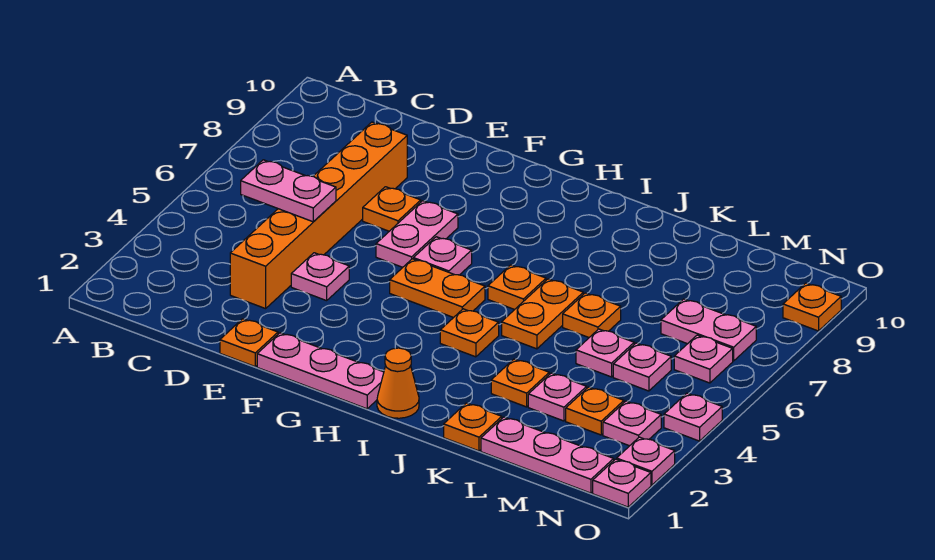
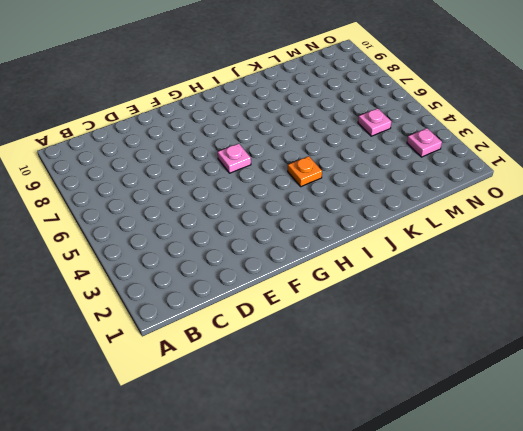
none -> orange brick D3:D8 level 1
none -> orange plate E1 level 1
none -> pink plate E4 level 1

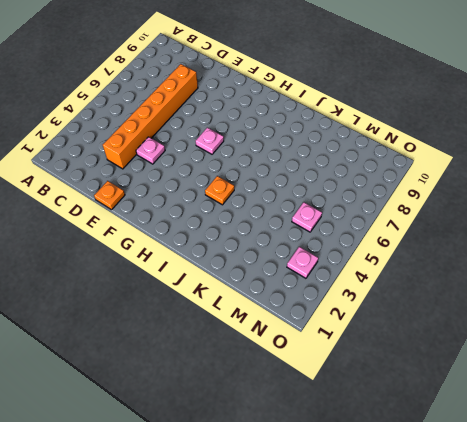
none -> orange plate E7 level 1
none -> pink plate F1:H1 level 1
none -> pink plate F6:F7 level 1

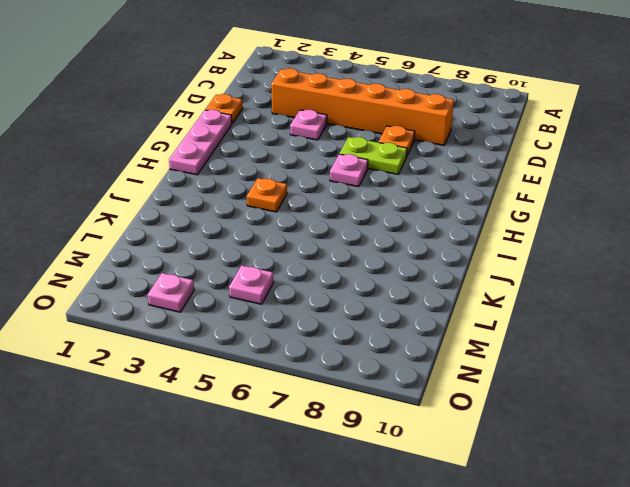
lime plate F6:F7 level 1 -> pink plate F6:F7 level 1
none -> orange plate G5:H5 level 1
none -> orange cone I1 level 1
none -> orange plate I6 level 1

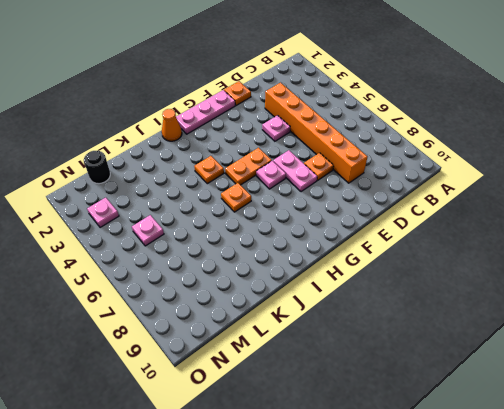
black round brick M1 level 1 -> pink plate L1:N1 level 1
none -> orange plate J5:J6 level 1
none -> orange plate K1 level 1
none -> orange plate K3 level 1

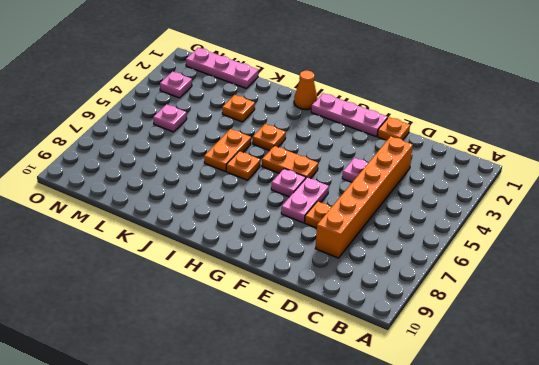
none -> orange plate K1 level 1
none -> orange plate K6 level 1
none -> pink plate L3 level 1

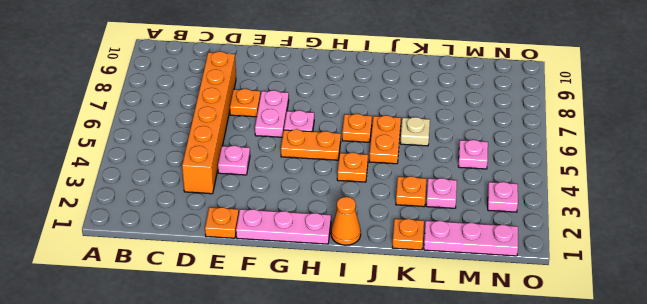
tan plate K6 level 1 -> orange plate K6 level 1
none -> pink plate L5 level 1
none -> orange plate M3 level 1
none -> pink plate M7:N7 level 1

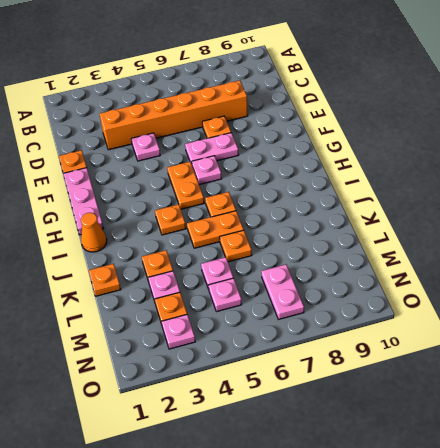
none -> pink plate L1:N1 level 1
none -> pink plate N6 level 1
none -> pink plate O1 level 1

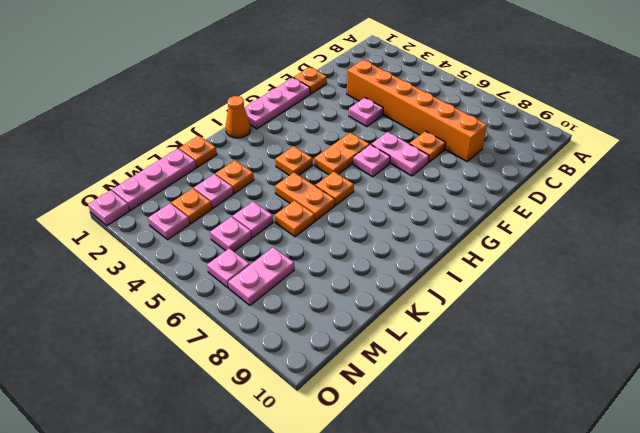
none -> pink plate O2 level 1
none -> pink plate O4 level 1
none -> orange plate O9 level 1

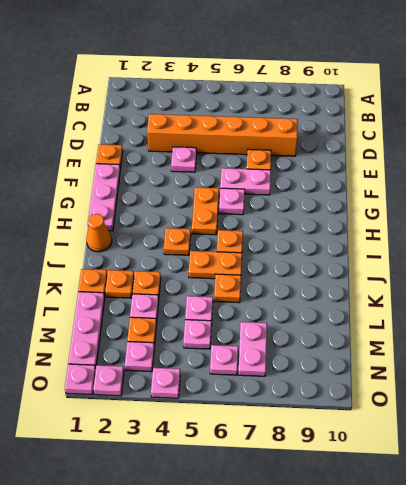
orange plate K2 level 1 -> orange plate O9 level 1
none -> pink plate C5:D5 level 2

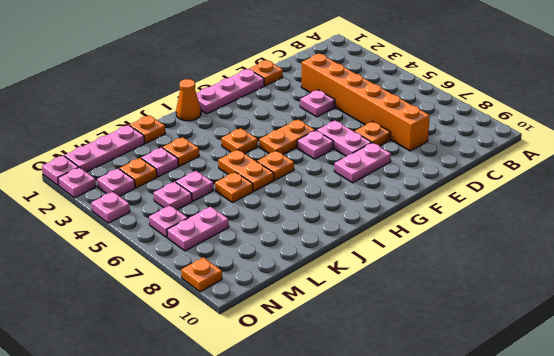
pink plate F8:G8 level 1 -> pink plate C5:D5 level 2

